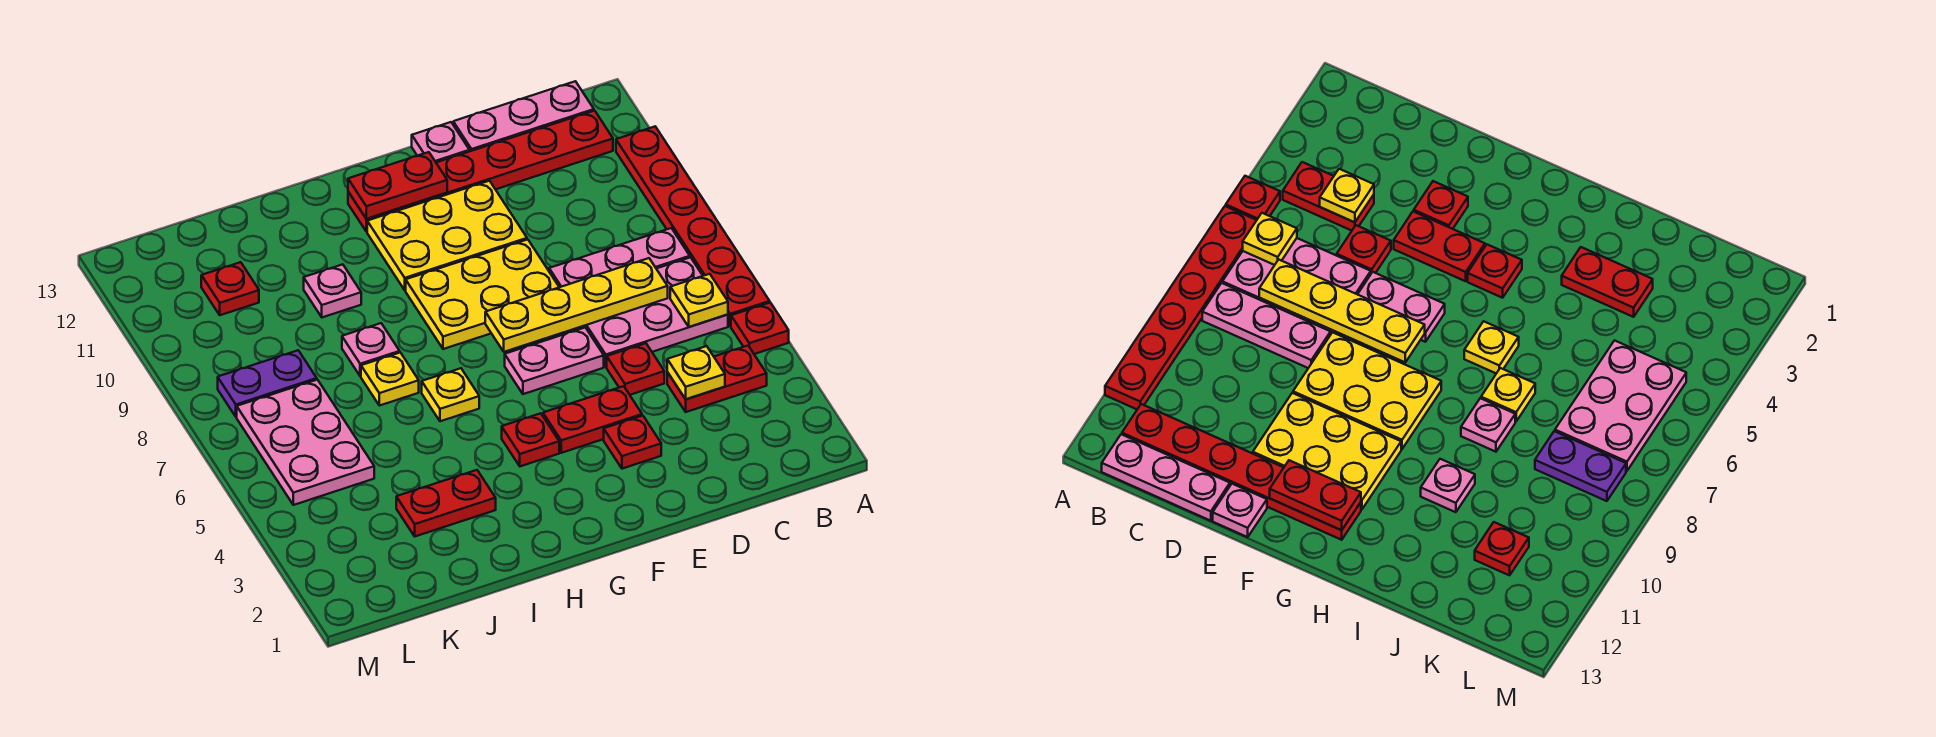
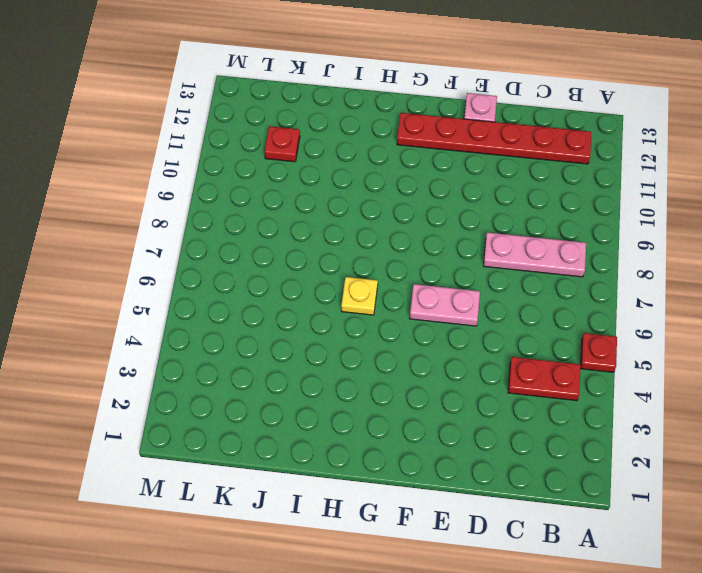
none -> red plate A6:A11 level 1
none -> pink plate B6:D7 level 1
none -> pink plate B13:D13 level 1

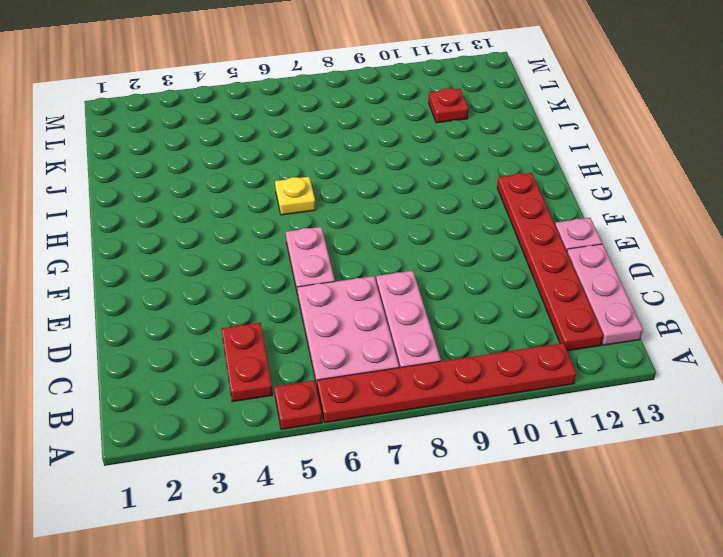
none -> red plate D5 level 1
none -> red plate E3 level 1
none -> red plate E4:F4 level 1

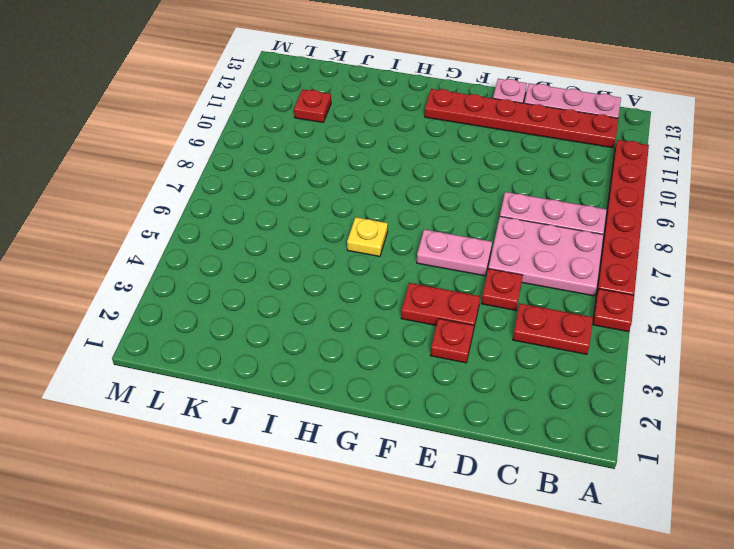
none -> yellow plate E8:G9 level 1
none -> yellow plate E10:G11 level 1
none -> red plate G4 level 1

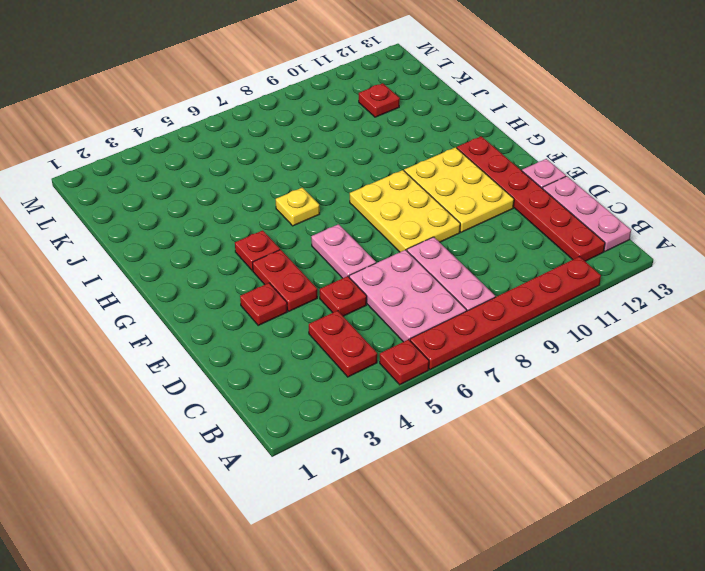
none -> red plate I3:J3 level 1
none -> yellow plate I7 level 1
none -> pink plate I8 level 1

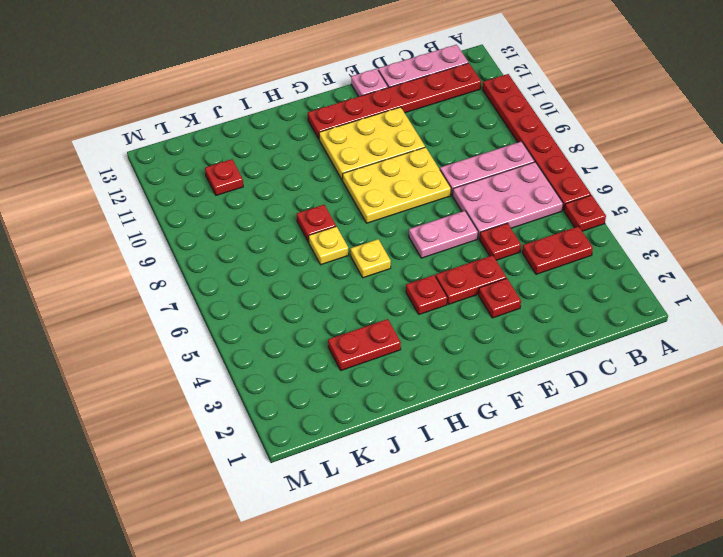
red plate I8 level 1 -> pink plate I8 level 1
none -> pink plate I10 level 1
none -> pink plate K5:L7 level 1
none -> purple plate K8:L8 level 1

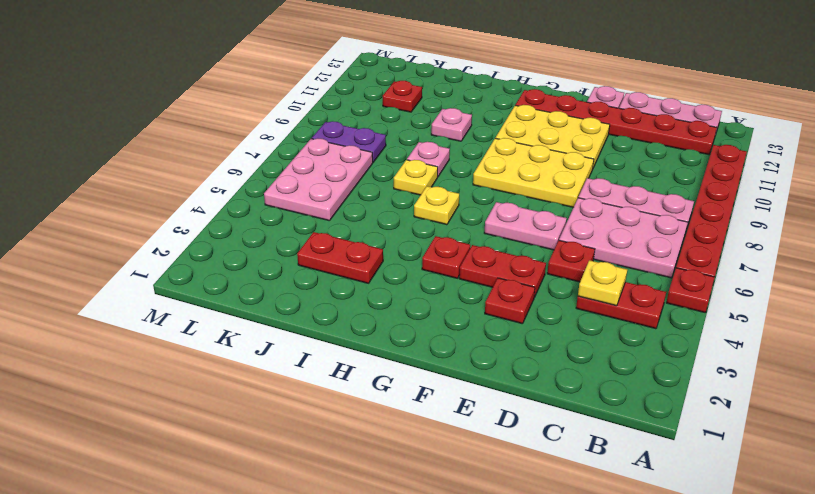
none -> yellow plate B6 level 2
none -> yellow plate C7:F7 level 2
none -> red plate F12:G12 level 2

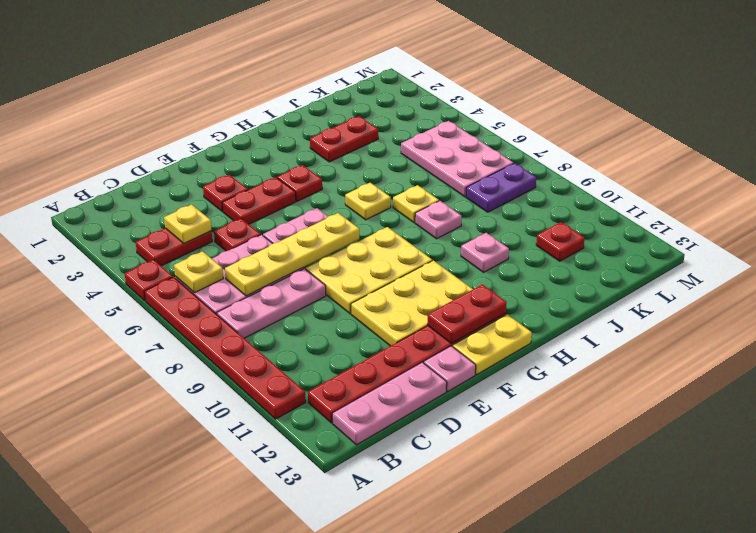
yellow plate F13:G13 level 1 -> none

